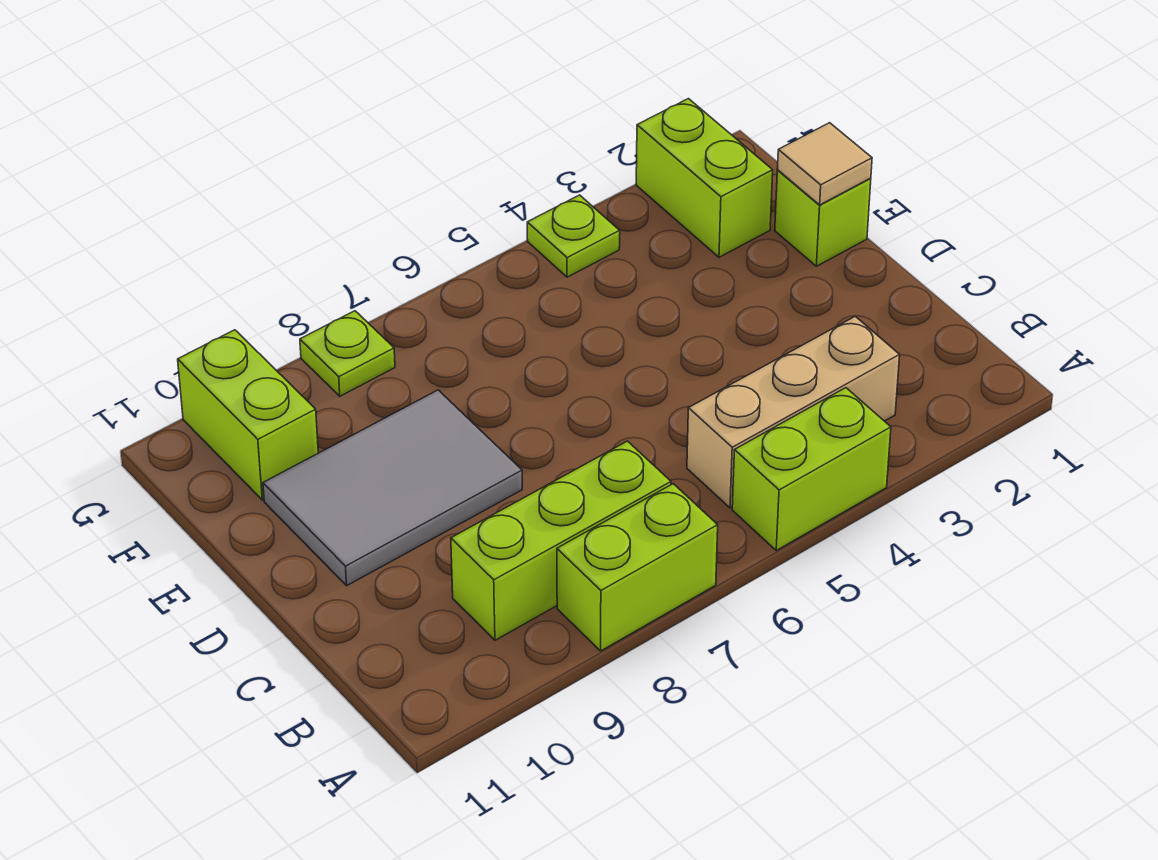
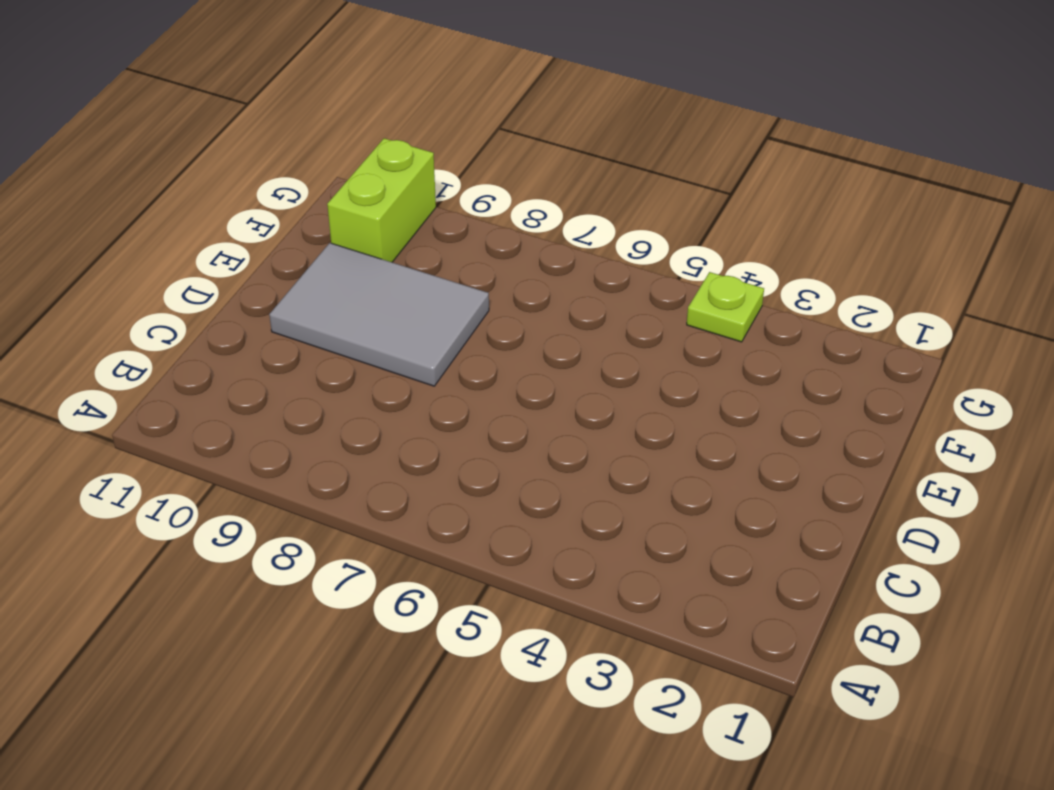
none -> lime brick A4:A5 level 1
none -> lime brick A7:A8 level 1

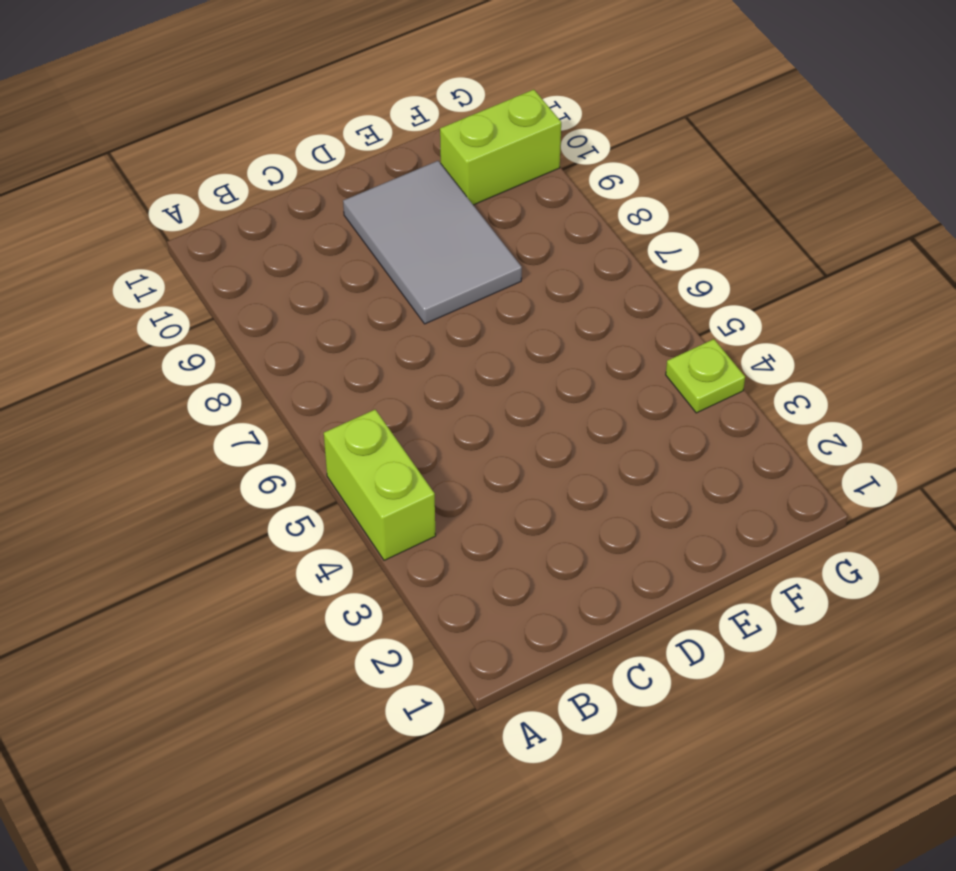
none -> lime brick A7:A8 level 1
none -> tan brick B3:B5 level 1

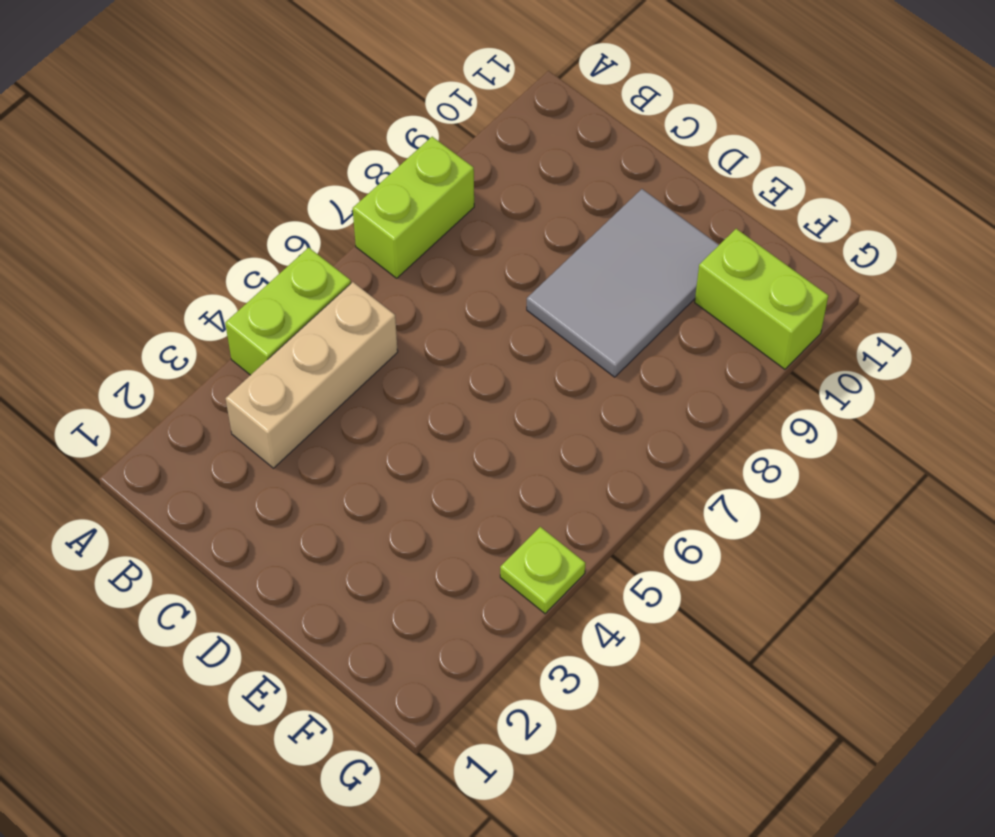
none -> lime brick B7:B9 level 1
none -> lime brick E1 level 1

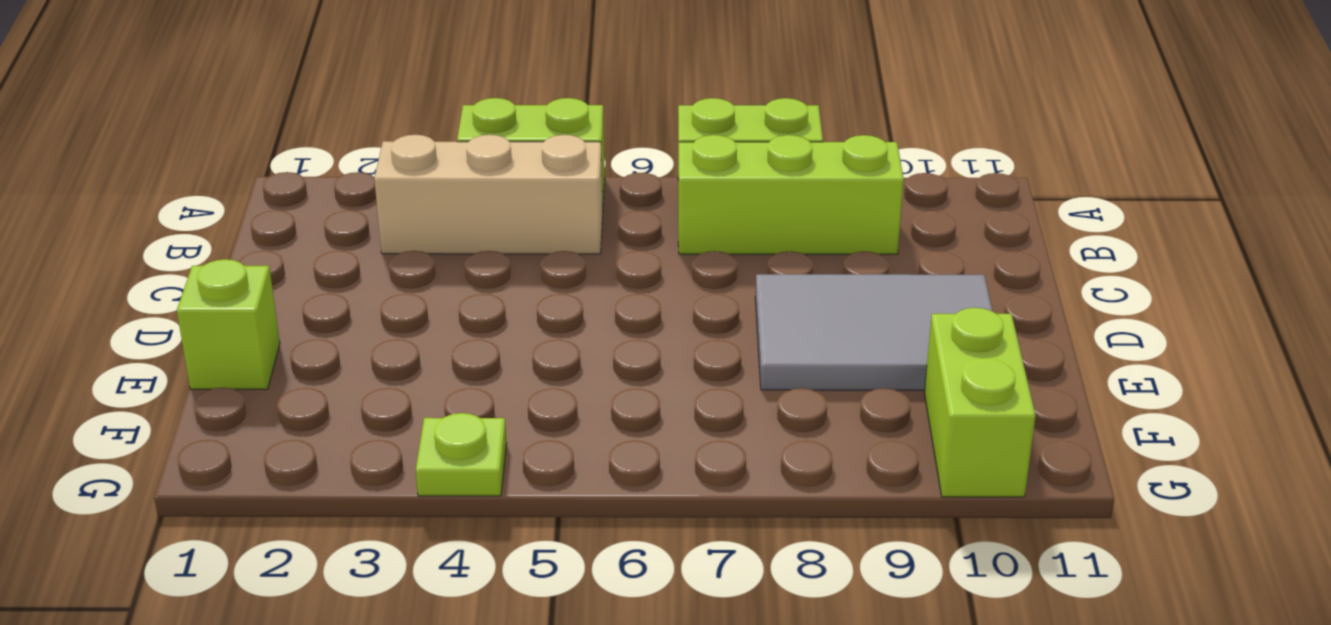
none -> lime brick F2:G2 level 1
none -> lime plate G8 level 1

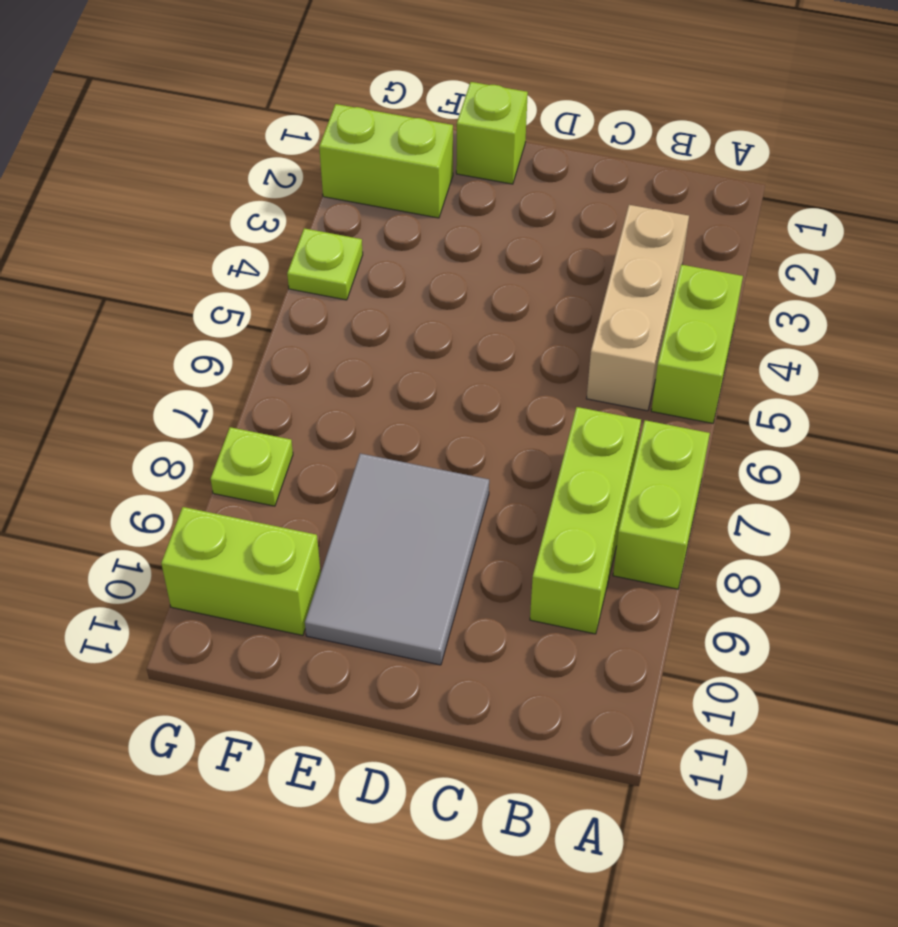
none -> tan tile E1 level 2

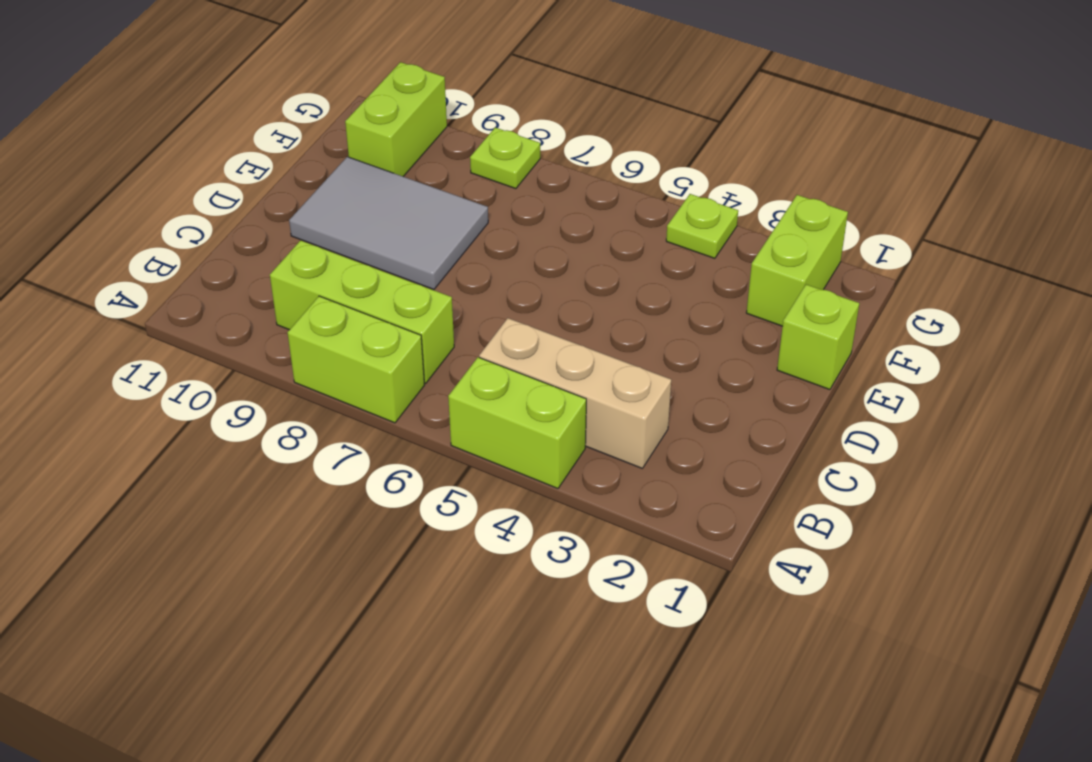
none -> tan tile E1 level 2

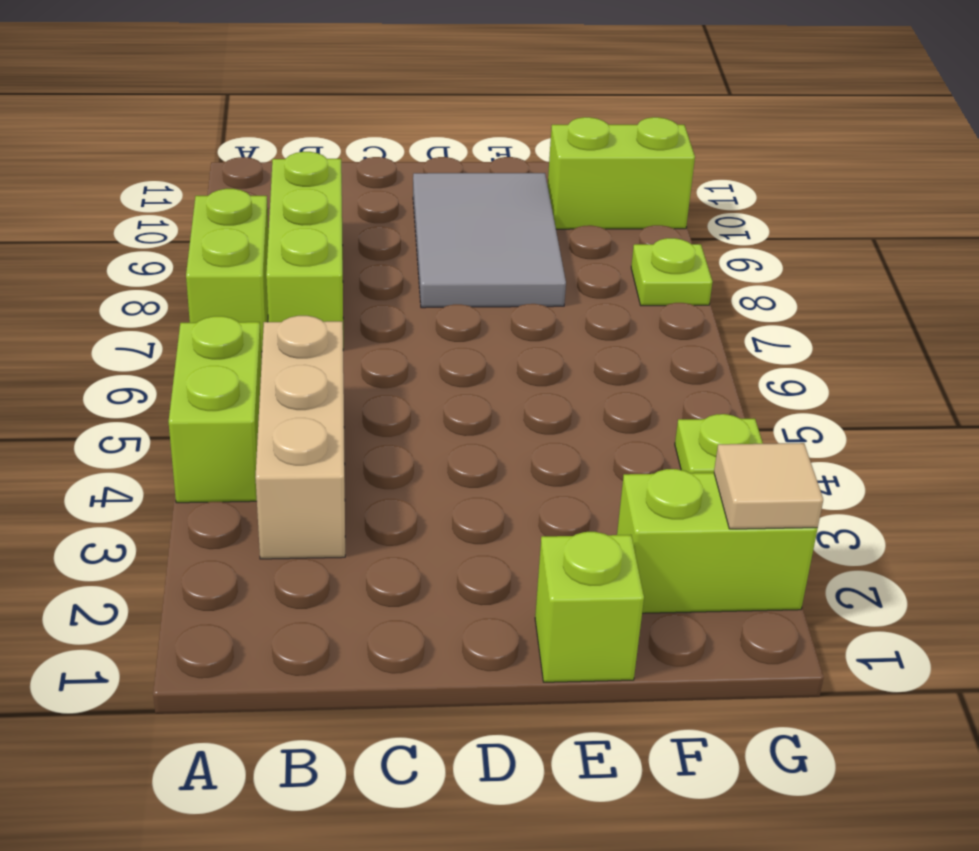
tan tile G2 level 2 -> tan tile E1 level 2

